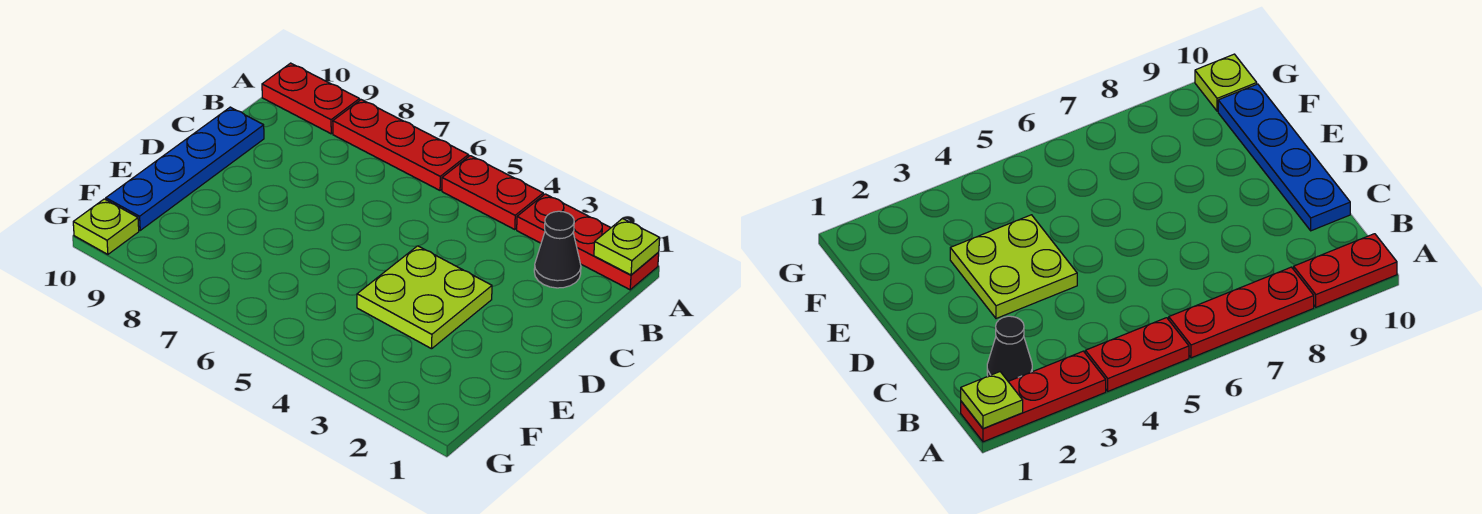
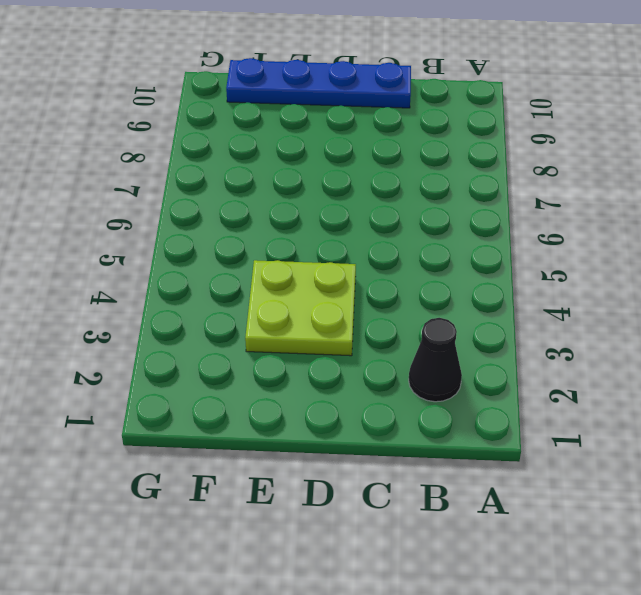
none -> red plate A1:A3 level 1
none -> red plate A4:A5 level 1

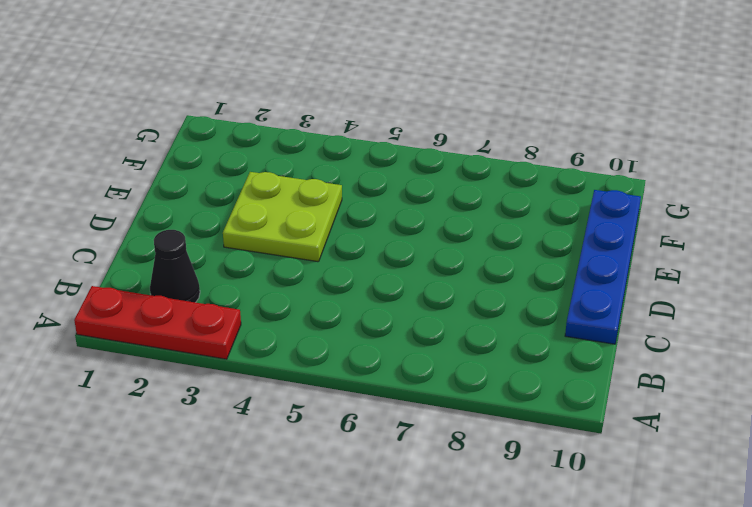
none -> red plate A4:A5 level 1
none -> red plate A6:A8 level 1

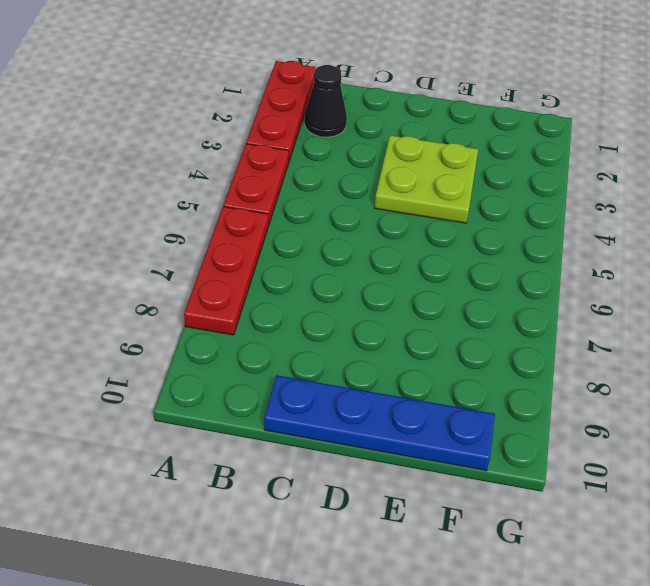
none -> red plate A9:A10 level 1
none -> lime plate G10 level 1

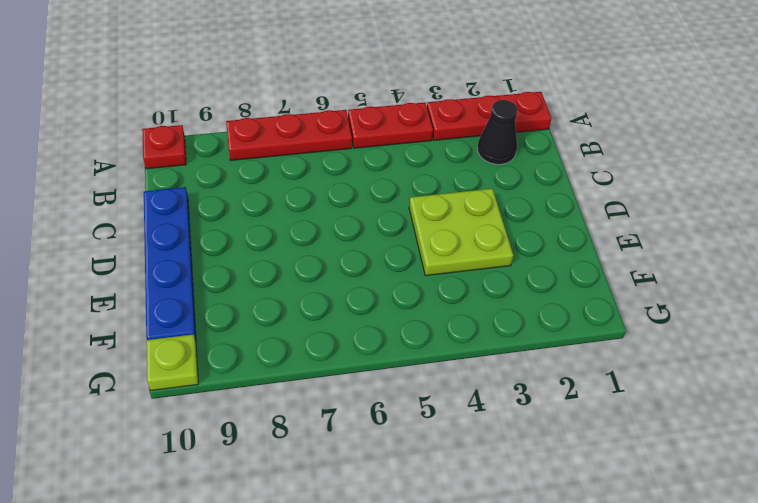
red plate A10 level 1 -> red plate A9:A10 level 1
none -> lime plate A1 level 2

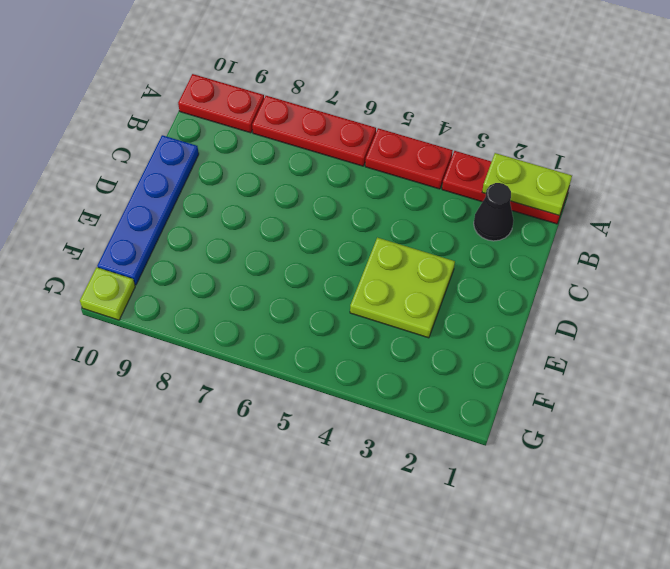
lime plate A1:A2 level 2 -> lime plate A1 level 2

